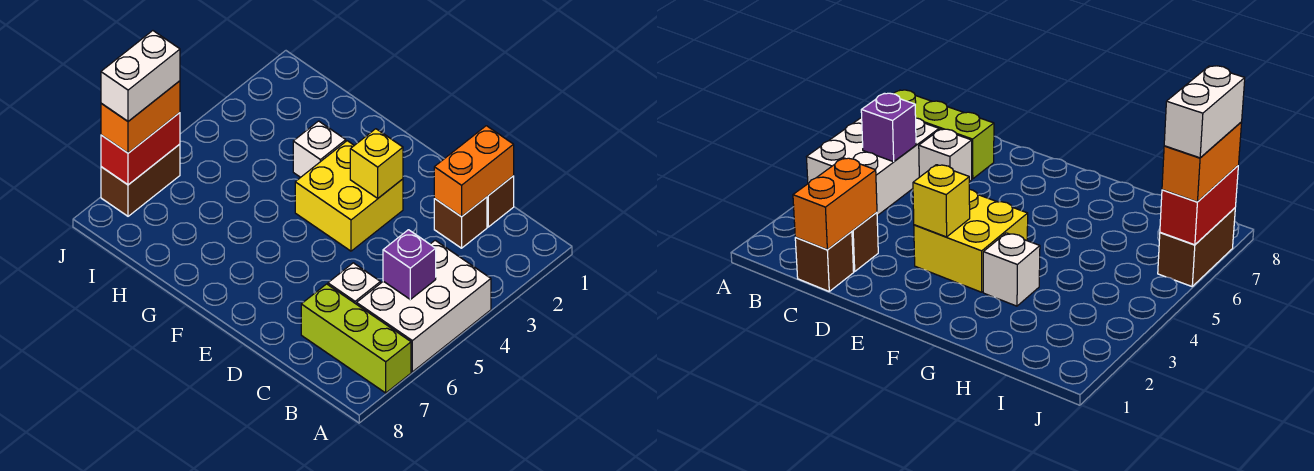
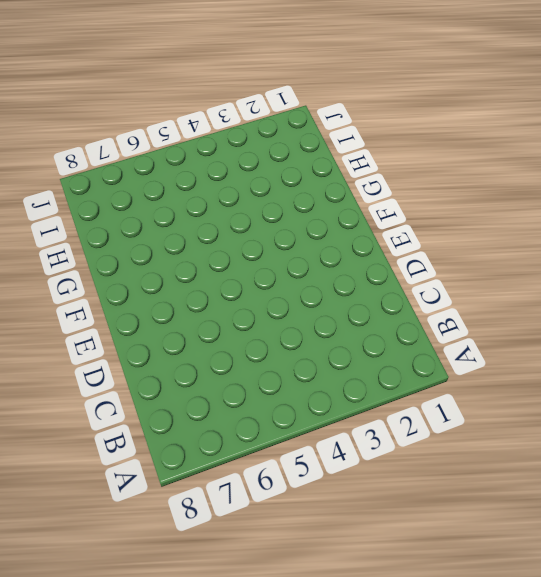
none -> white brick A4:B6 level 1
none -> lime brick A7:C7 level 1
none -> brown brick C1 level 1

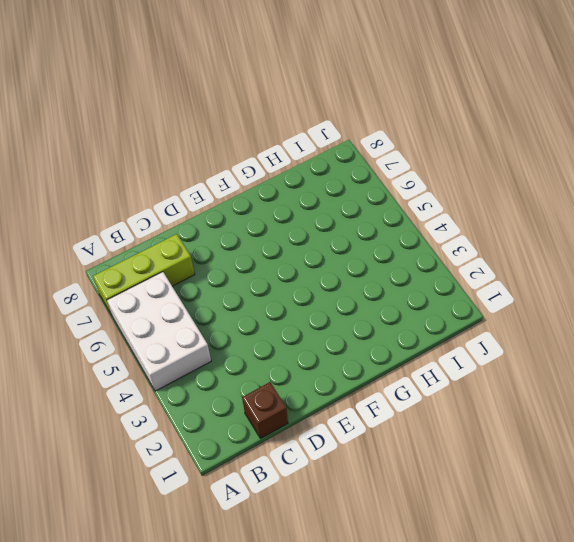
none -> brown brick C2 level 1
none -> white brick C6 level 1
none -> yellow brick E3:F4 level 1

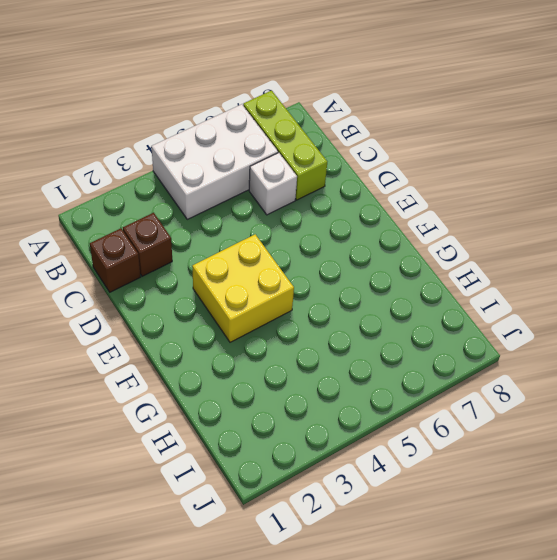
none -> white brick G3 level 1
none -> brown brick J6:J7 level 1
none -> purple brick B5 level 2

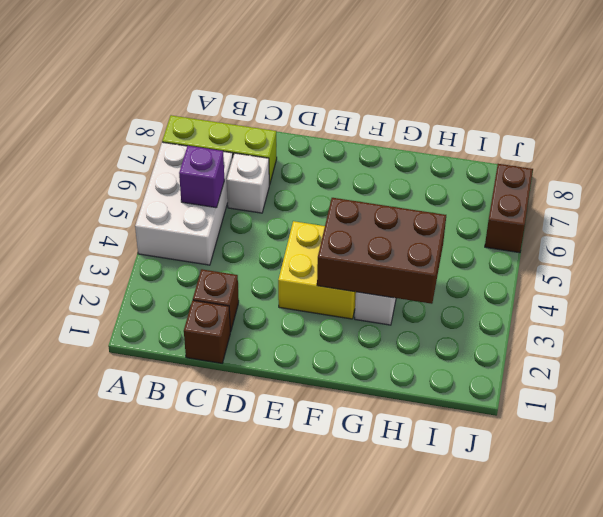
brown brick F3:H4 level 2 -> none
none -> orange brick C1:C2 level 2
none -> yellow brick E3 level 2
none -> red brick J6:J7 level 2

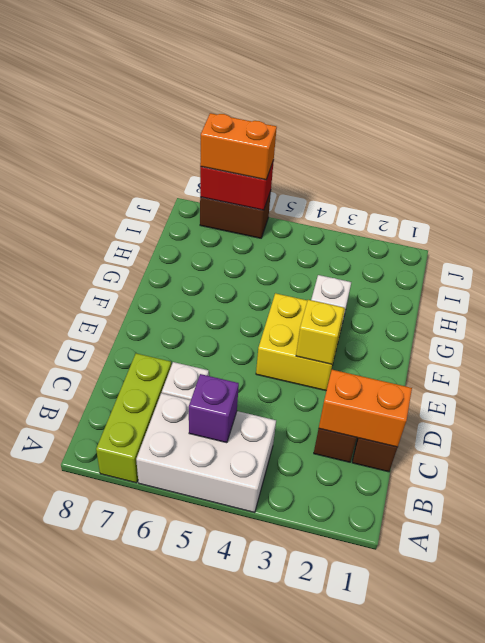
none -> white brick J6:J7 level 4

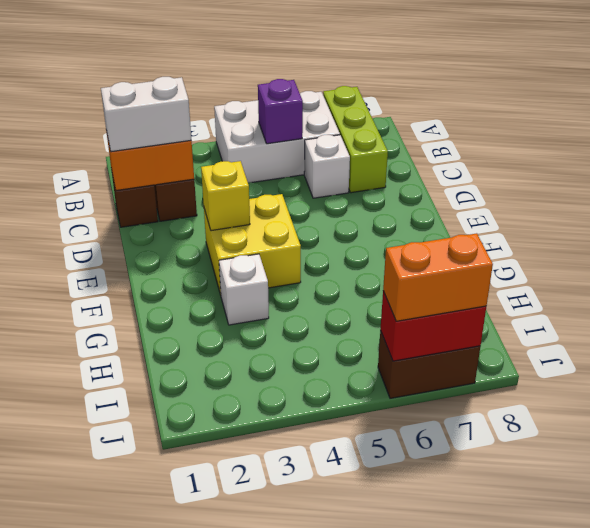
white brick C1:C2 level 3 -> white brick J6:J7 level 4

